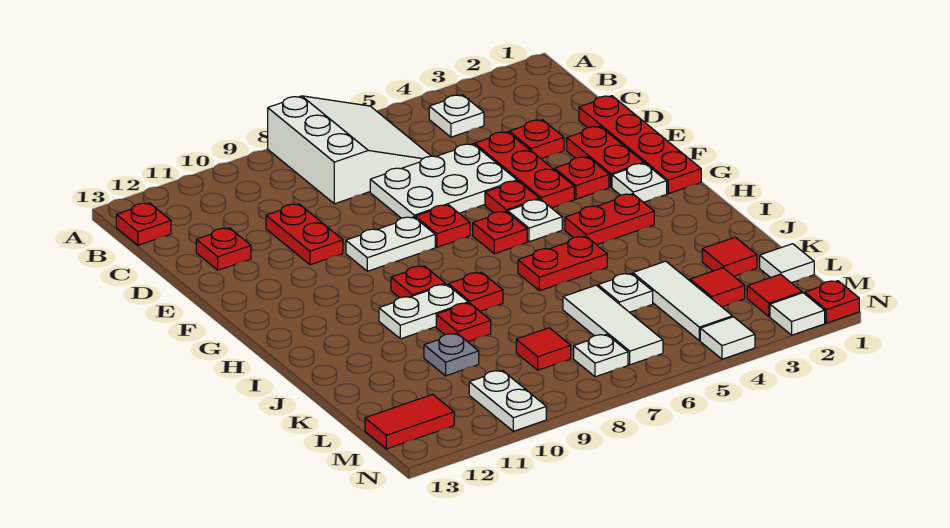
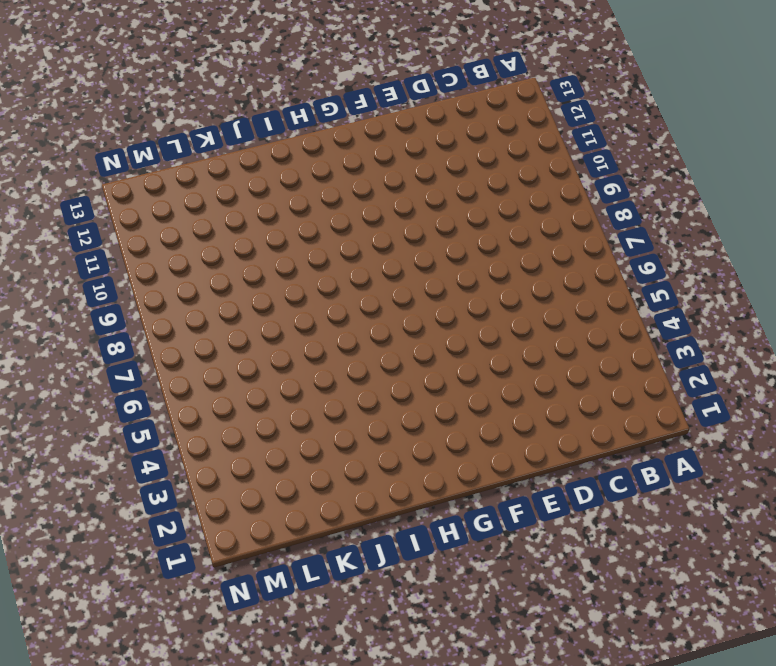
none -> white slope A6:C8 level 1 top 8
none -> white plate B4 level 1
none -> red plate B13 level 1
none -> red plate D1:G1 level 1

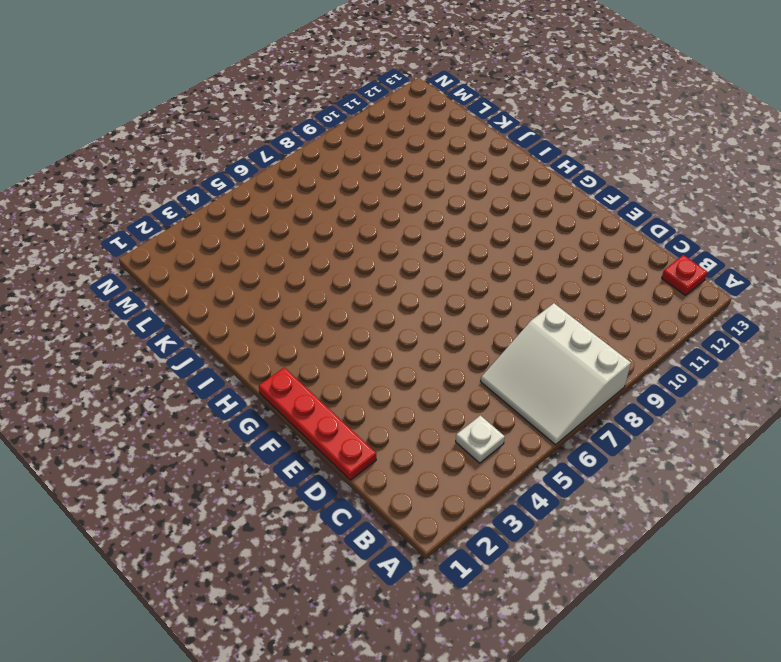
none -> red plate D3 level 1
none -> red plate D4:F4 level 1
none -> white plate D5:E7 level 1
none -> red plate D10:E10 level 1

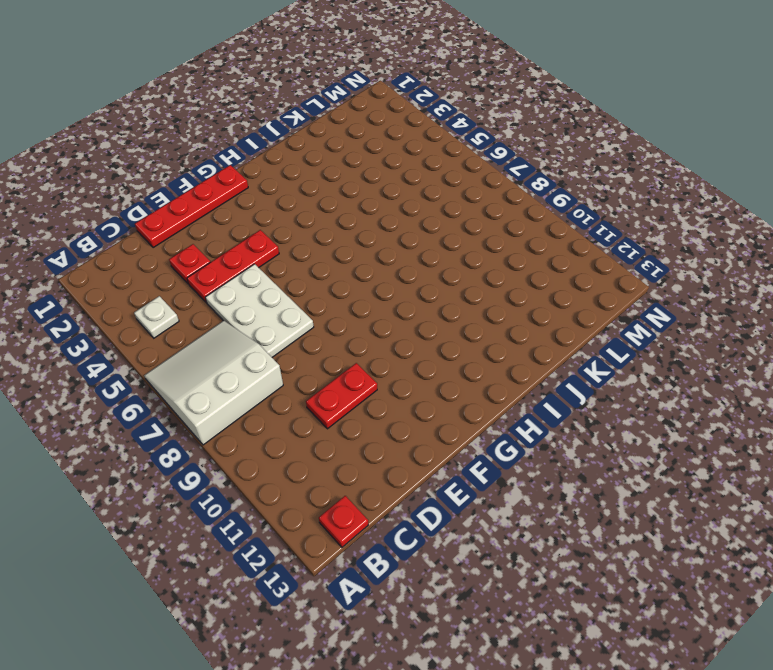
none -> red plate D12 level 1
none -> red plate E2:F2 level 1
none -> red plate F3 level 1
none -> red plate F5 level 1

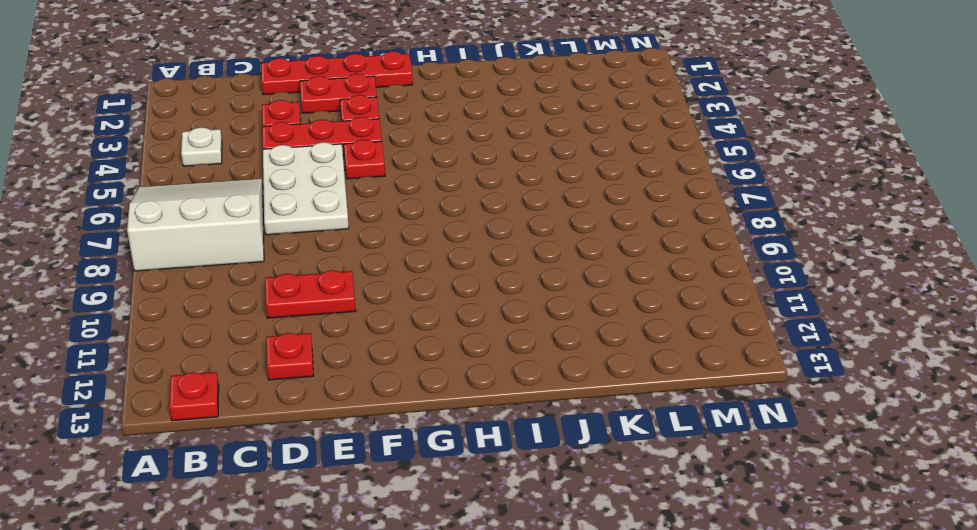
none -> red plate F7 level 1
none -> white plate F8:F9 level 1
none -> white plate G2 level 1
none -> white plate G5 level 1

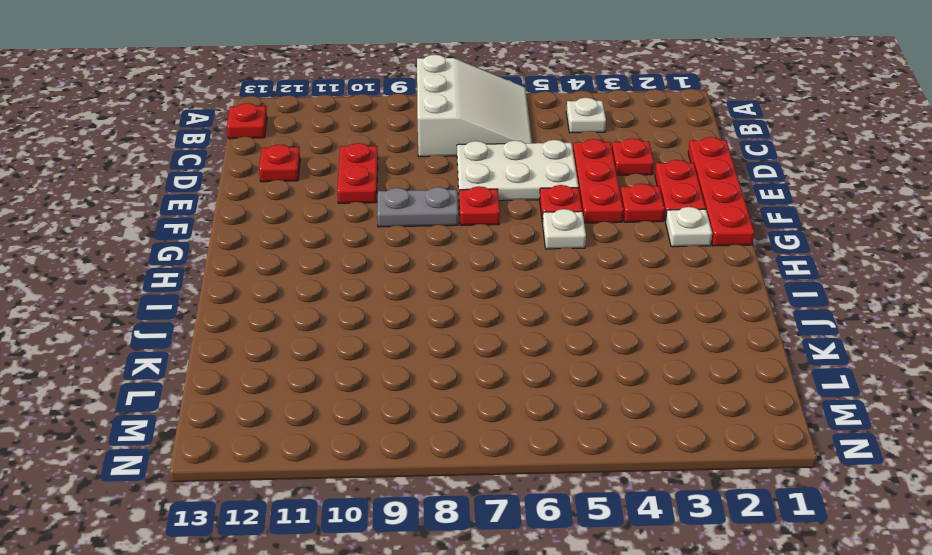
grey plate F8:F9 level 1 -> white plate F8:F9 level 1
none -> red plate G6 level 1
none -> red plate H3:H4 level 1
none -> red plate H9 level 1
none -> red plate I5:I6 level 1

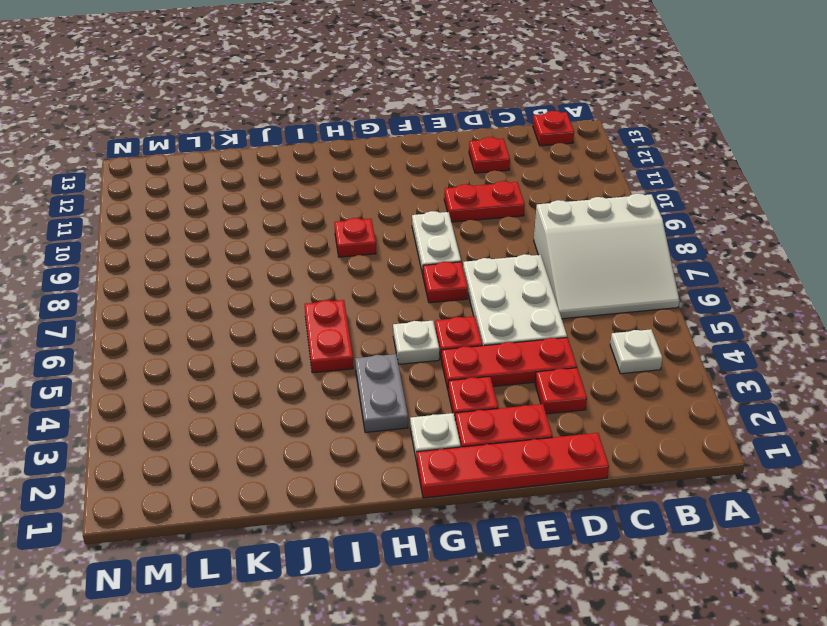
grey plate H3:H4 level 1 -> red plate H3:H4 level 1
none -> red plate G6 level 1
none -> red plate I8 level 1
none -> white plate I9:I10 level 1
none -> red plate J9 level 1

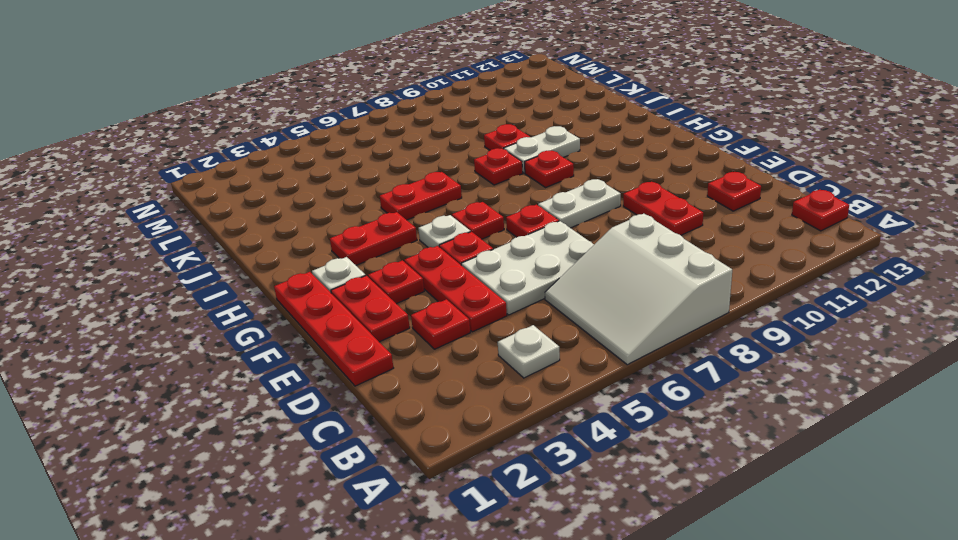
none -> red tile K2 level 1
none -> white tile K4:M4 level 1
none -> white plate K5 level 1
none -> white tile K6:M6 level 1

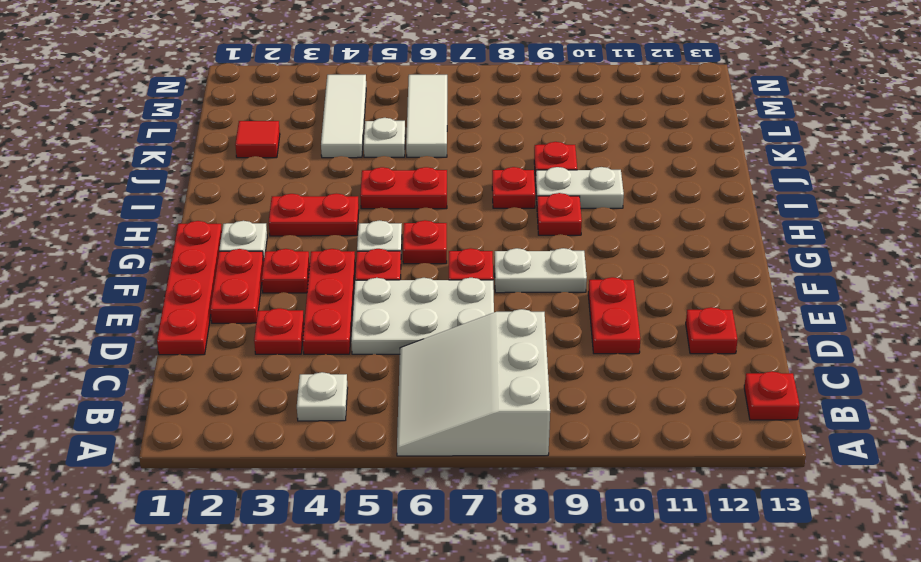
none -> grey plate K10 level 1
none -> white tile L1 level 1
none -> red tile L3 level 1
none -> red tile L8 level 1

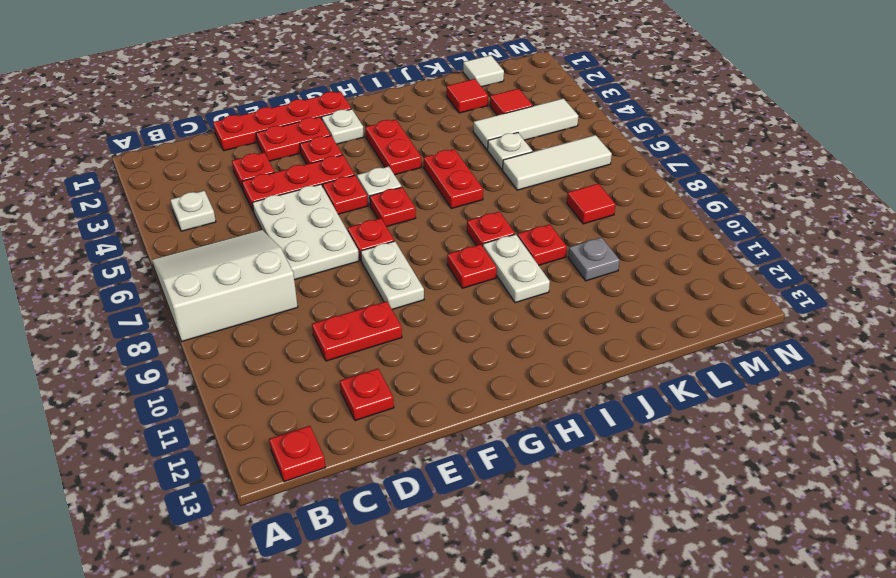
none -> red tile M2 level 1
none -> white plate M7 level 1
none -> white plate M10:N10 level 1
none -> red tile M12:M13 level 1

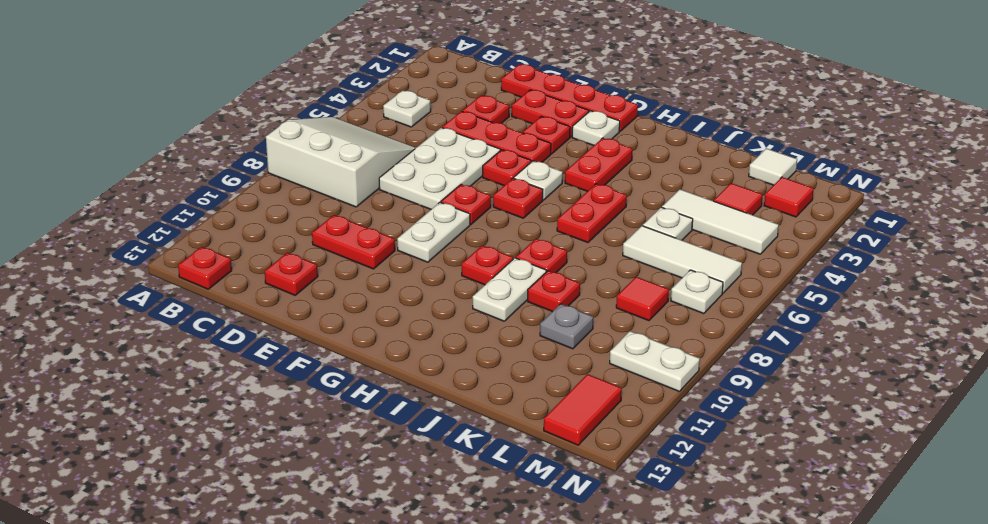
none -> red tile K2 level 1
none -> red plate N1 level 1
none -> white tile N2 level 1
none -> white tile N4 level 1

